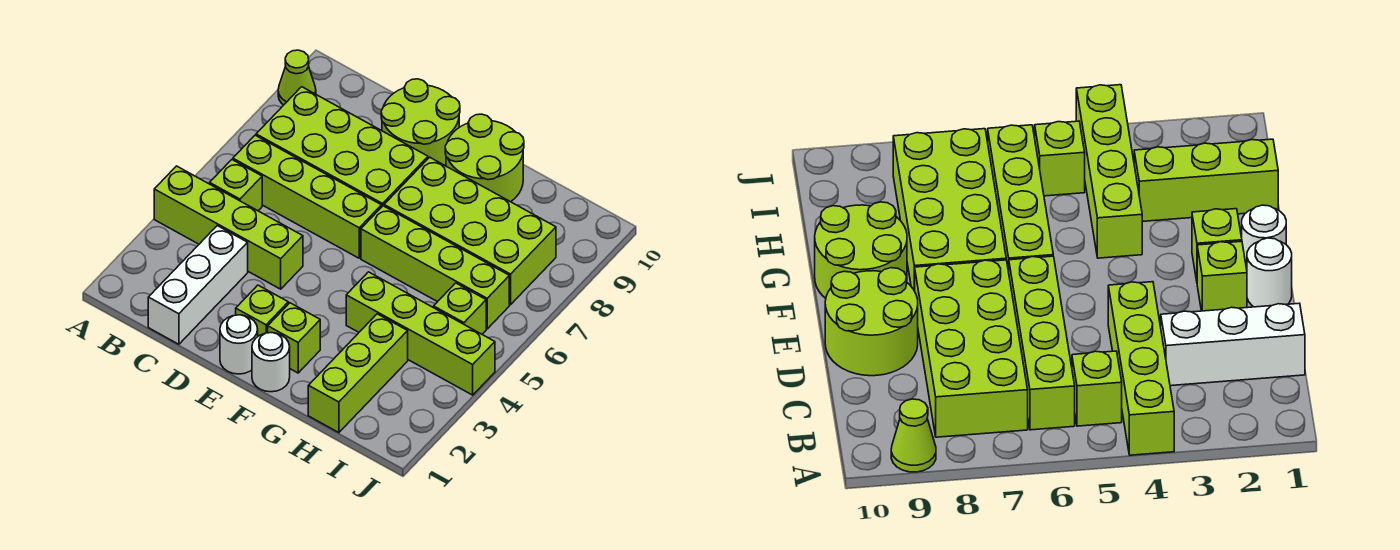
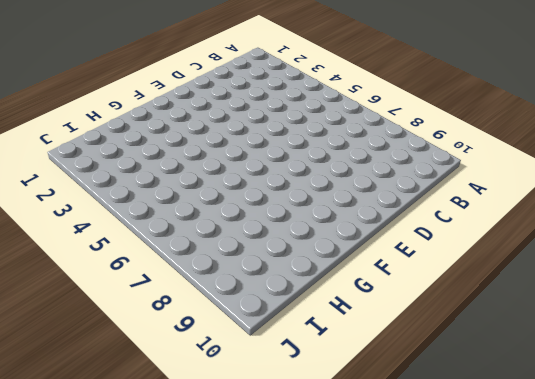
none -> lime brick A4:D4 level 1
none -> lime cone A9 level 1
none -> lime brick B5 level 1

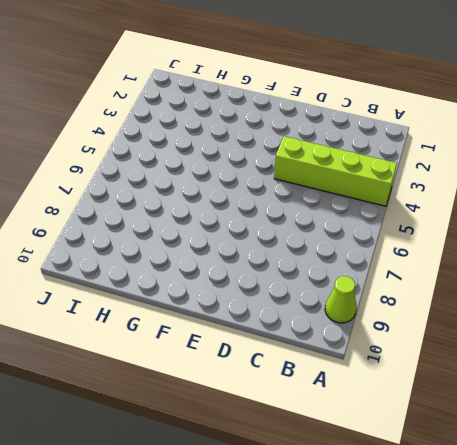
none -> lime brick B5 level 1
none -> lime brick B6:E6 level 1
none -> lime brick B7:E8 level 1

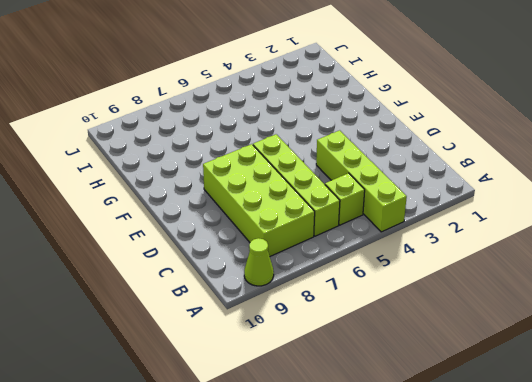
none -> white brick C1:C3 level 1
none -> lime round brick D9:E10 level 1
none -> white round brick E1 level 1

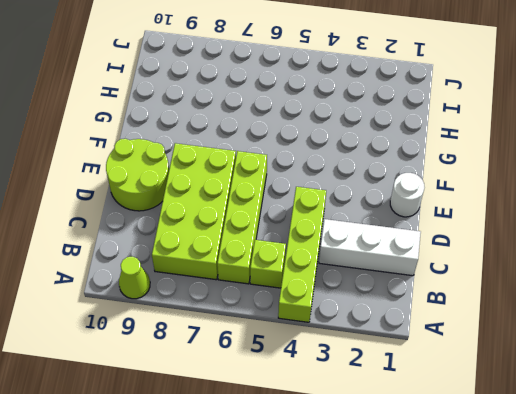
none -> lime brick E2 level 1
none -> white round brick F1 level 1
none -> lime brick F2 level 1

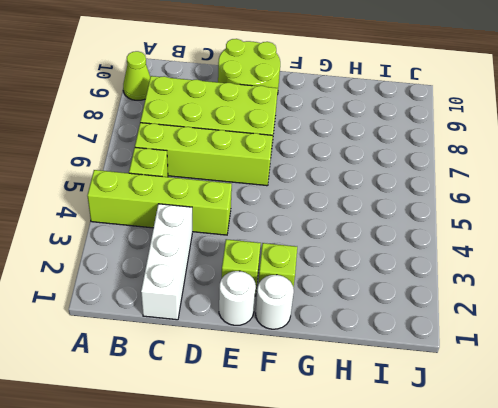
none -> lime brick F6:I6 level 1
none -> lime brick F7:I8 level 1
none -> lime round brick F9:G10 level 1

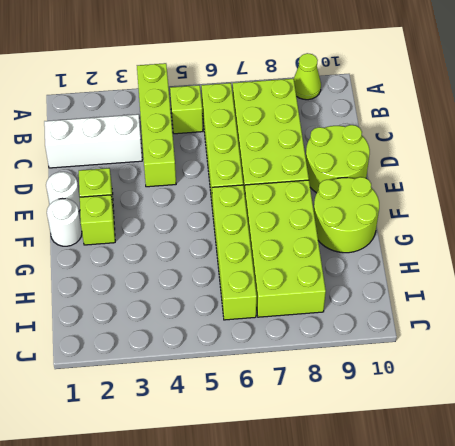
none -> lime brick G4:J4 level 1
none -> lime brick H1:H3 level 1
none -> lime brick I5 level 1

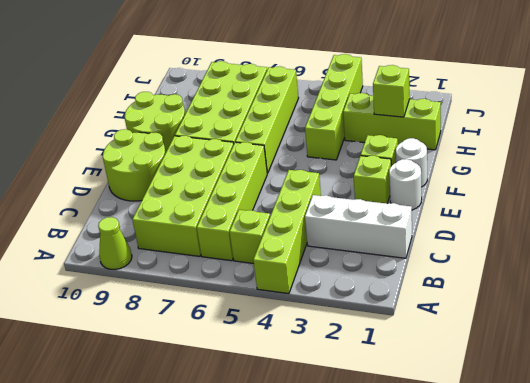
lime brick H2 level 2 -> lime brick I5 level 1

